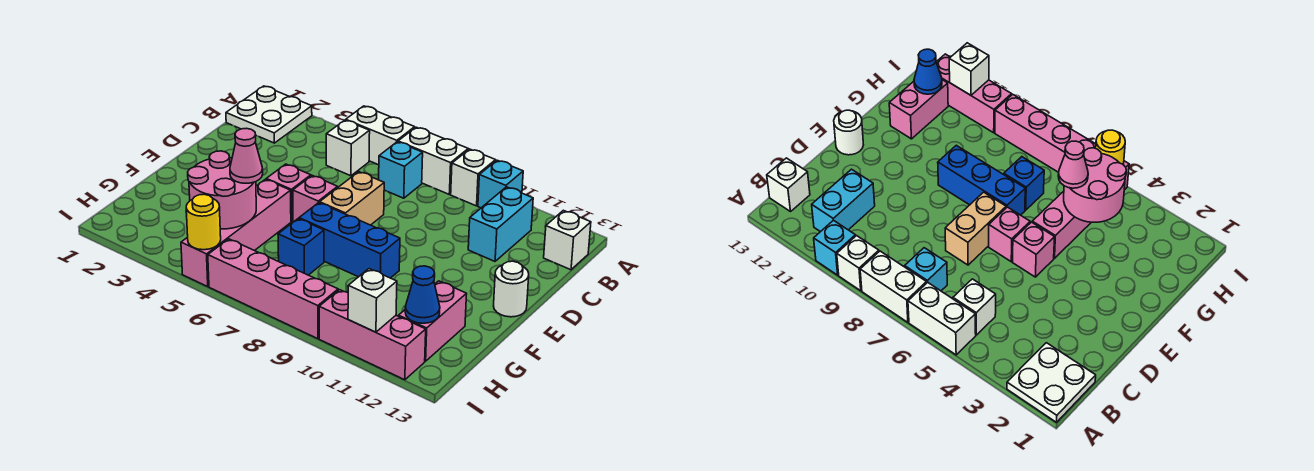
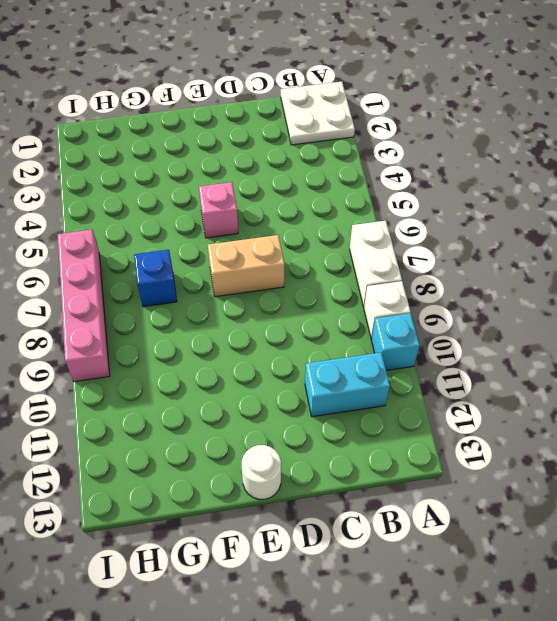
none -> white brick A5:A6 level 1
none -> white brick B5 level 1
none -> cyan brick B7 level 1

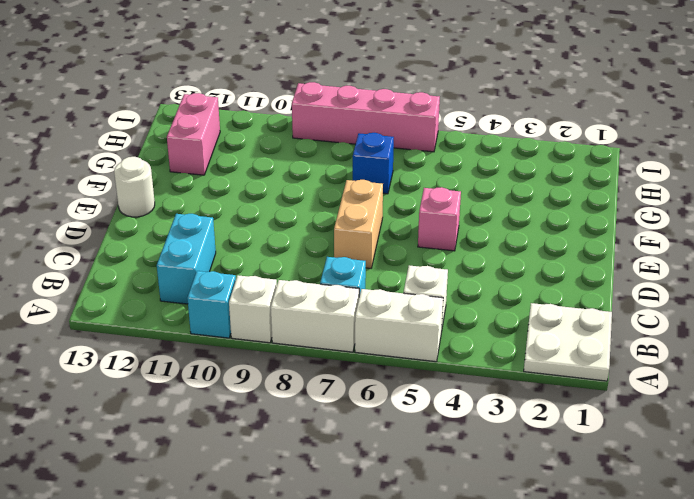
none -> white brick B13 level 1
none -> pink brick E6 level 1
none -> pink brick F5:I5 level 1

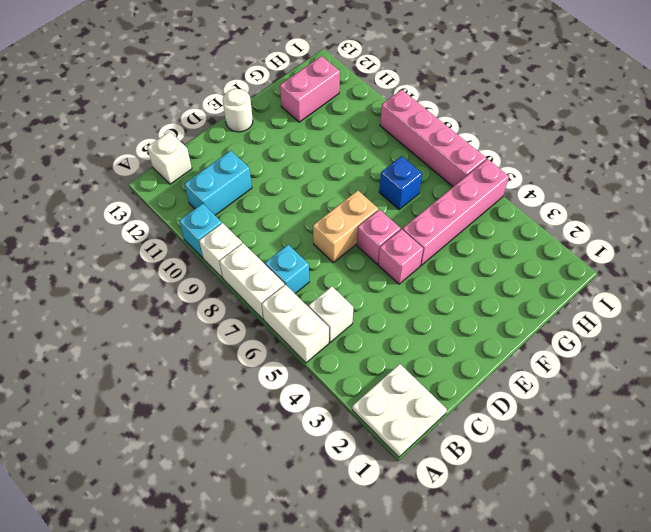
none -> blue brick F7:F9 level 1
none -> pink brick I10:I12 level 1
none -> pink round brick G4:H5 level 2

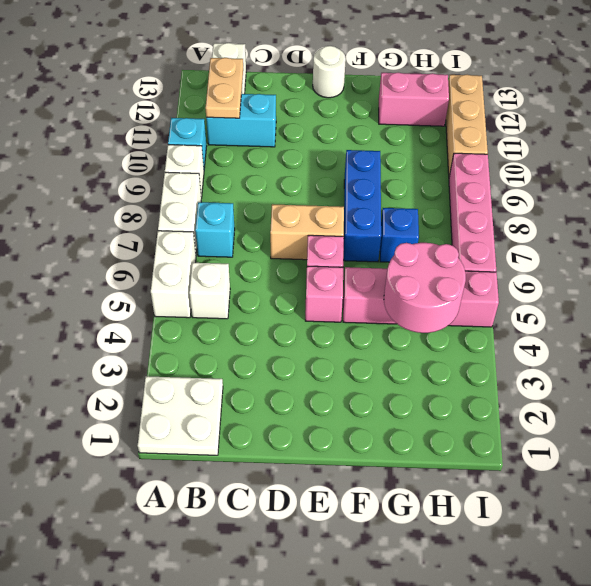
tan plate B11:B12 level 2 -> none
tan brick I10:I12 level 1 -> pink brick I10:I12 level 1
none -> blue cone H12 level 2
none -> yellow round brick I5 level 2
none -> white brick I11 level 2

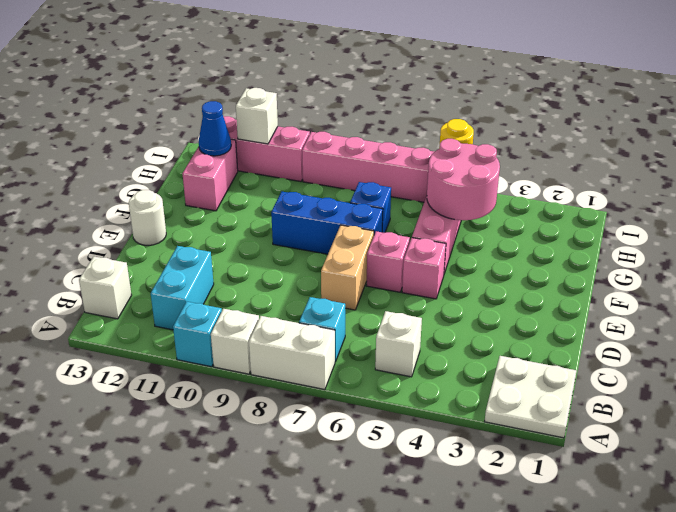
none -> white brick A5:A6 level 1
none -> pink cone G5 level 3

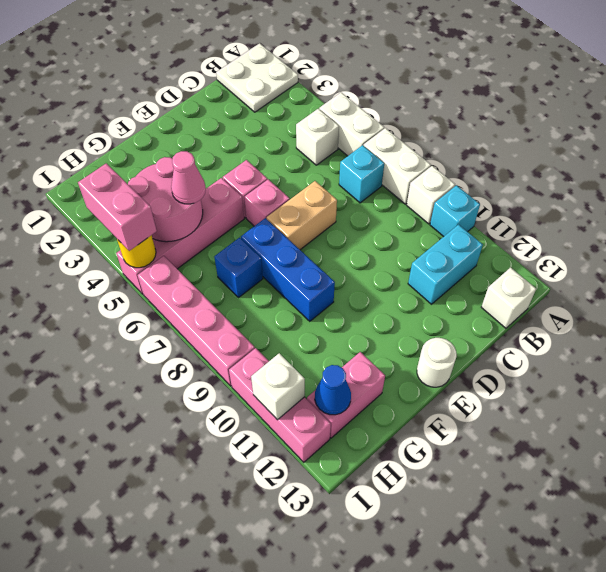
pink brick I4:I5 level 3 -> none

